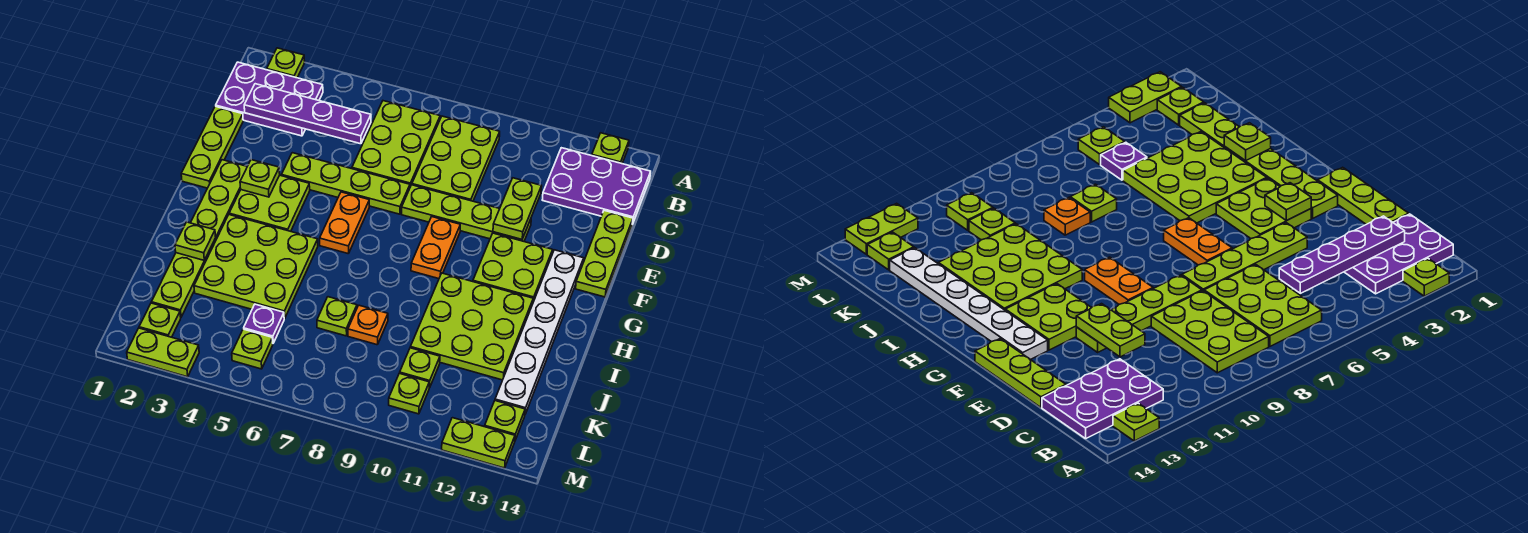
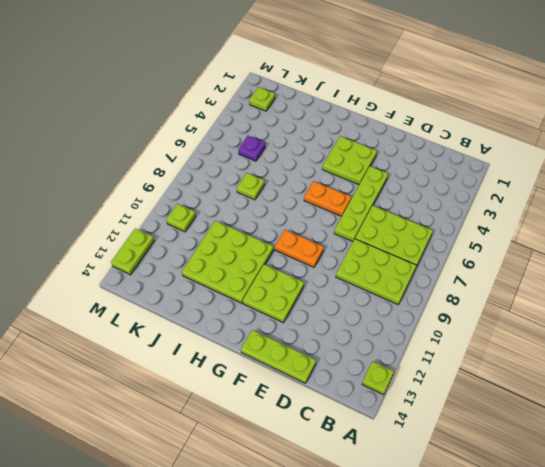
none -> lime plate A2 level 1
none -> purple plate B1:C3 level 1
none -> purple plate B12:C14 level 1
none -> lime plate D1:F1 level 1

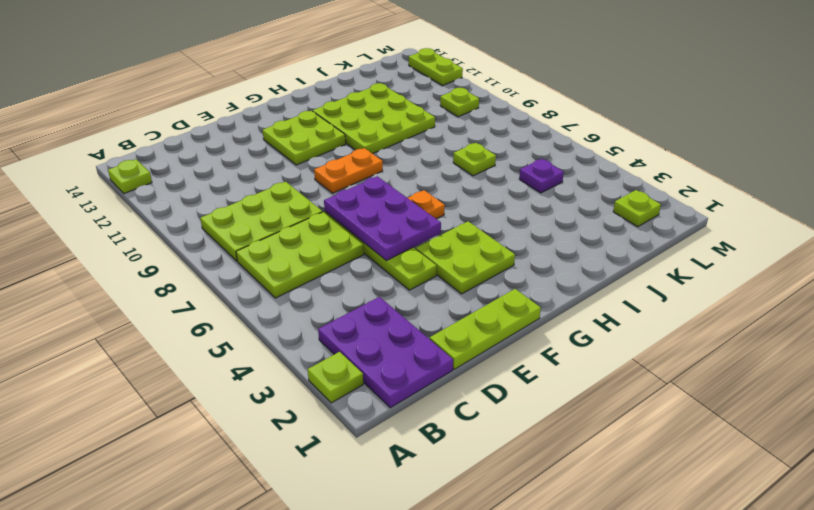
purple plate E5:F7 level 2 -> purple plate B12:C14 level 1
none -> lime plate D14:F14 level 1
none -> lime plate E8:E11 level 1
none -> lime plate F2:K2 level 1
none -> white plate F13:K13 level 1

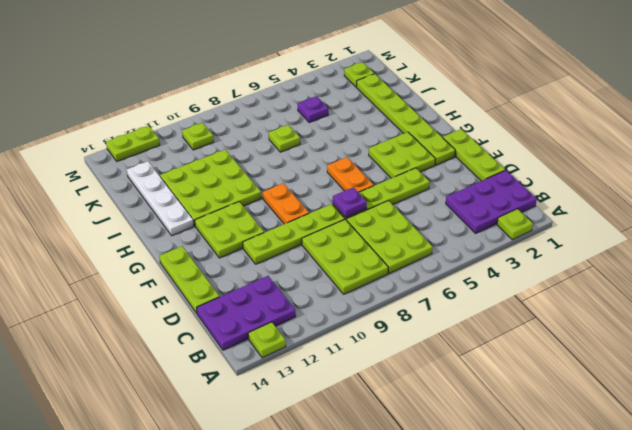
purple plate E7 level 2 -> none
white plate H13:K13 level 1 -> white plate F13:K13 level 1
none -> lime plate H3:J5 level 1
none -> orange plate J8 level 1
none -> lime plate K10 level 1
none -> lime plate L5 level 1

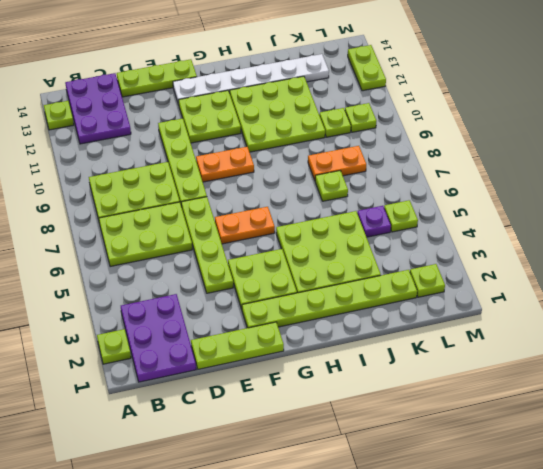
orange plate J8:K8 level 1 -> orange plate J8 level 1
none -> lime plate L13 level 1
none -> lime plate M2:M3 level 1
none -> purple plate C2:C5 level 2
none -> lime plate D11:E11 level 2

